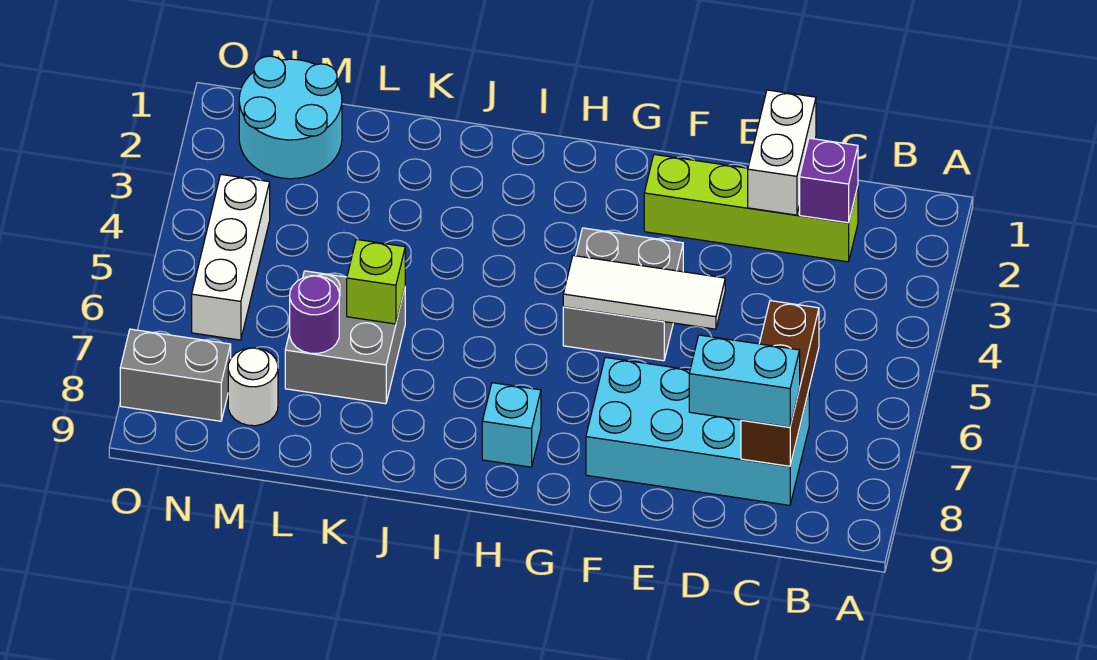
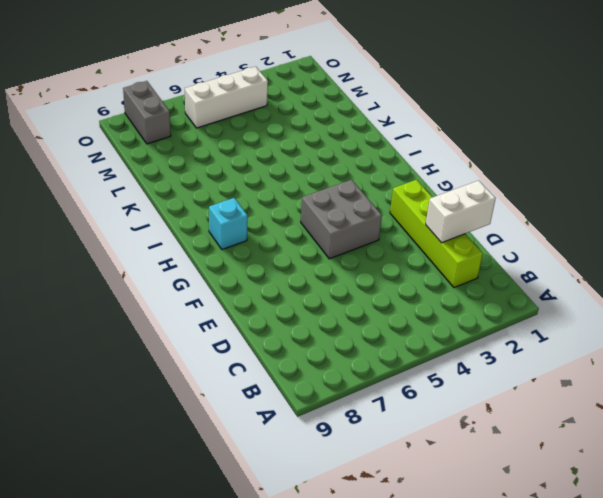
none -> cyan brick C7:F8 level 1
none -> grey brick K6:L7 level 1
none -> cyan round brick M1:N2 level 1

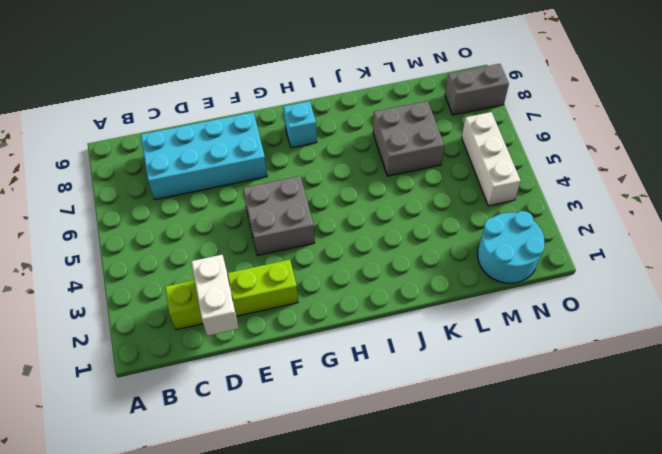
none -> white round brick M8 level 1
none -> purple brick C2 level 2
none -> brown brick C6:C8 level 2

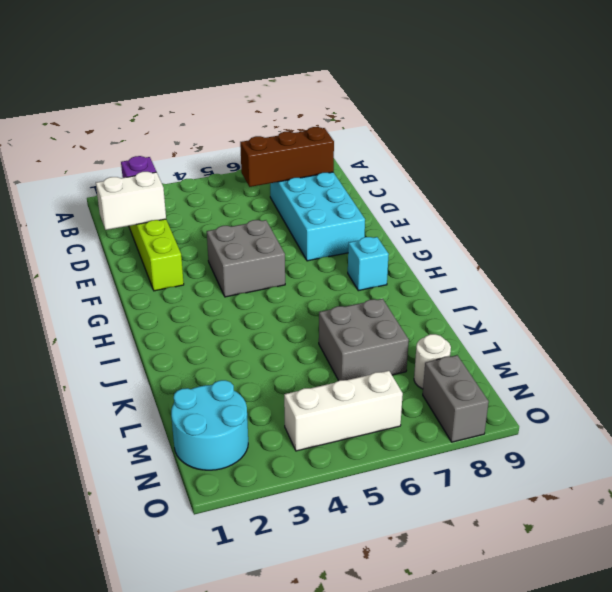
none -> white tile E5:G5 level 2
none -> lime brick K6 level 2
none -> purple round brick L7 level 2

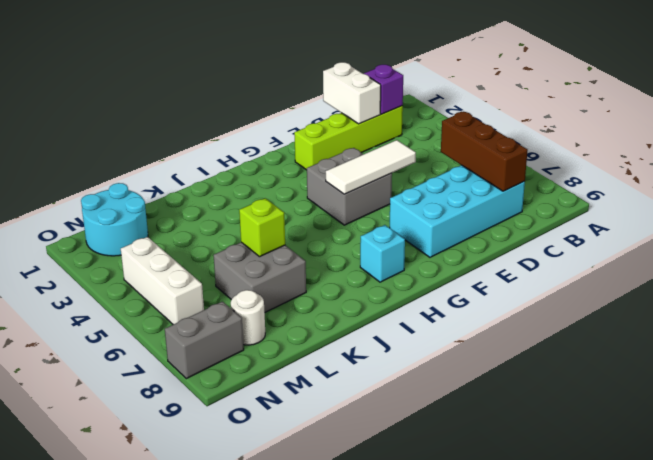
none -> purple round brick L7 level 2
none -> cyan brick C8:D8 level 3

